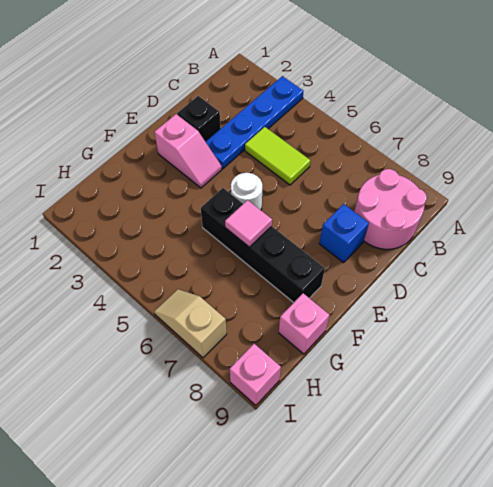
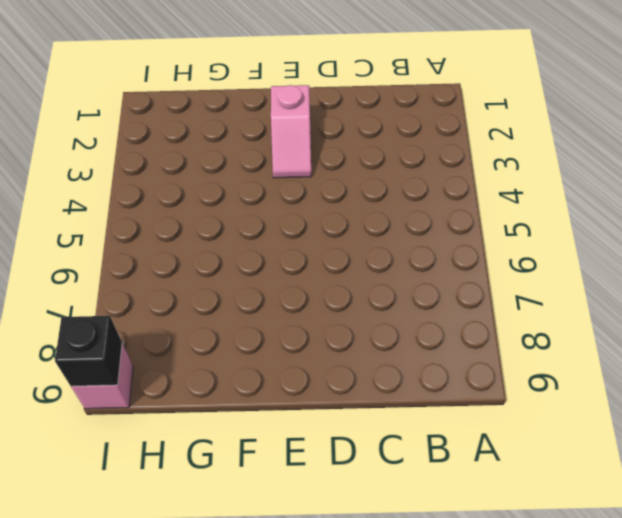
black brick I9 level 2 -> black brick D2 level 1
none -> blue plate A3:D3 level 1
none -> pink round brick B8:C9 level 1
none -> lime tile C4:C5 level 1

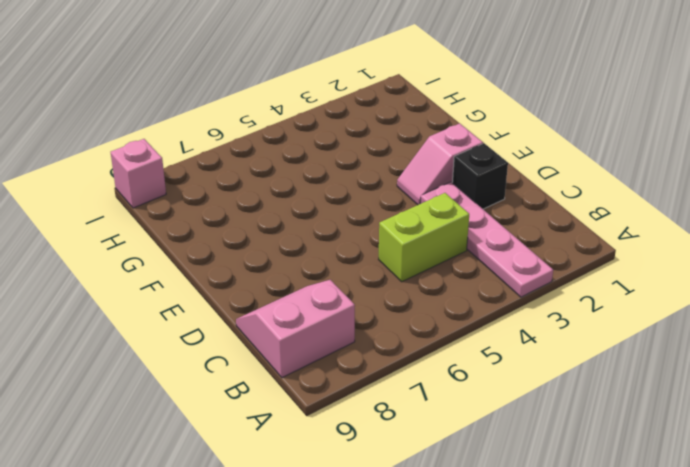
pink plate A3:D3 level 1 -> blue plate A3:D3 level 1
pink slope B8:C9 level 1 top B -> pink round brick B8:C9 level 1
lime brick C4:C5 level 1 -> lime tile C4:C5 level 1
none -> blue brick D8 level 1
none -> white round brick E5 level 1
none -> black brick F5:F8 level 1

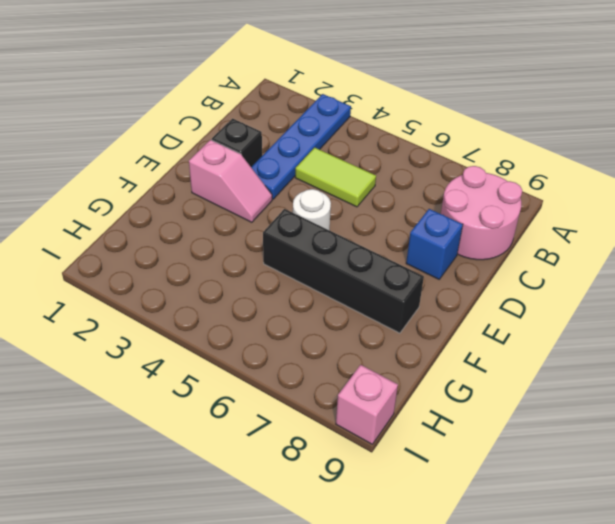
none -> pink brick G9 level 1
none -> tan slope I6:I7 level 1 top 7
none -> pink tile F6 level 2

